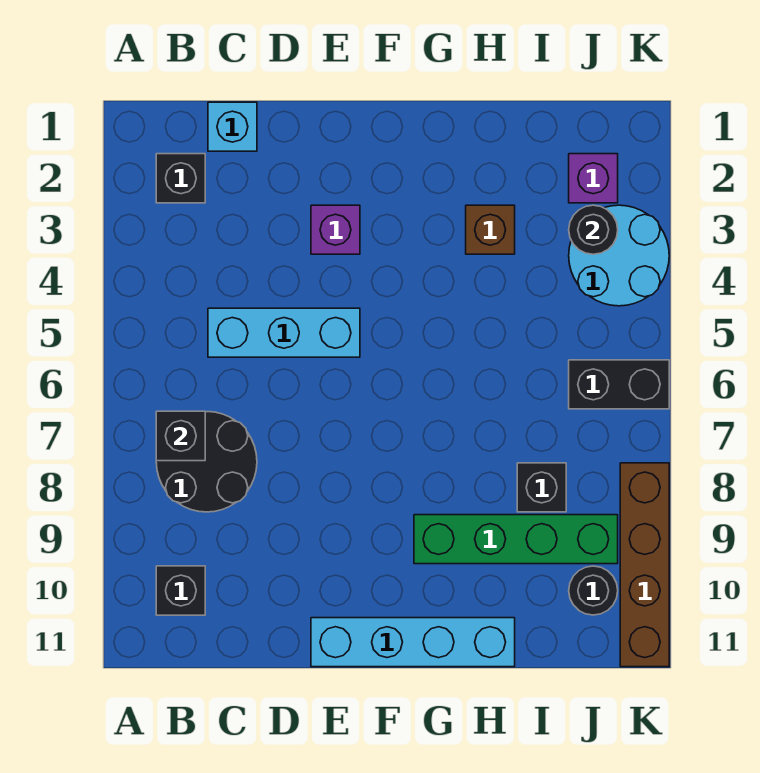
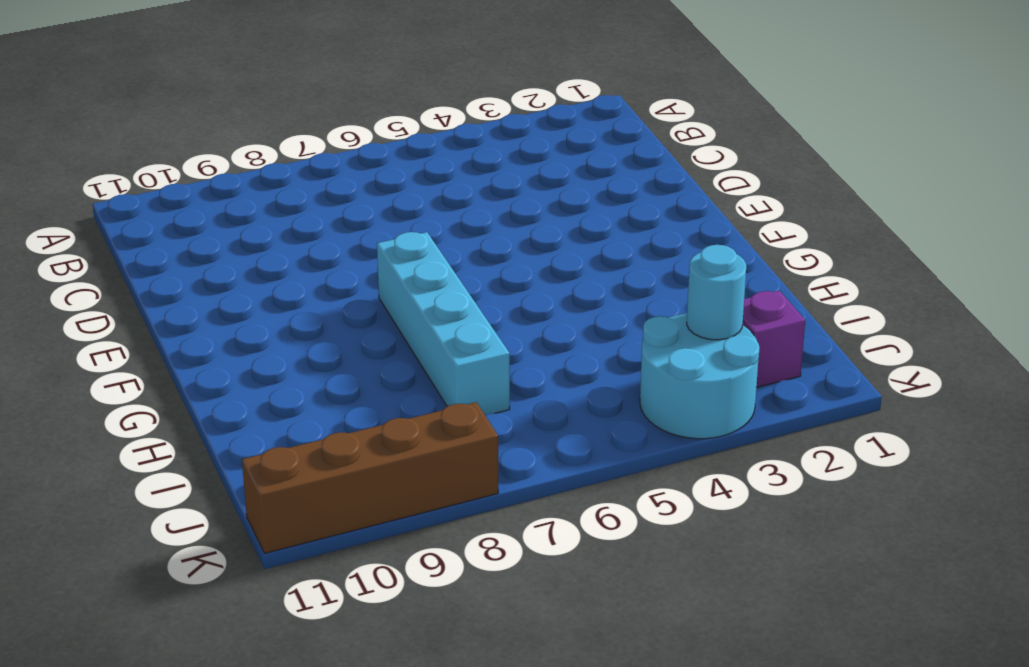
cyan brick F7:I7 level 1 -> cyan brick E11:H11 level 1
cyan round brick J3 level 2 -> black round brick J3 level 2
none -> black brick B2 level 1
none -> black round brick B7:C8 level 1
none -> black brick B10 level 1

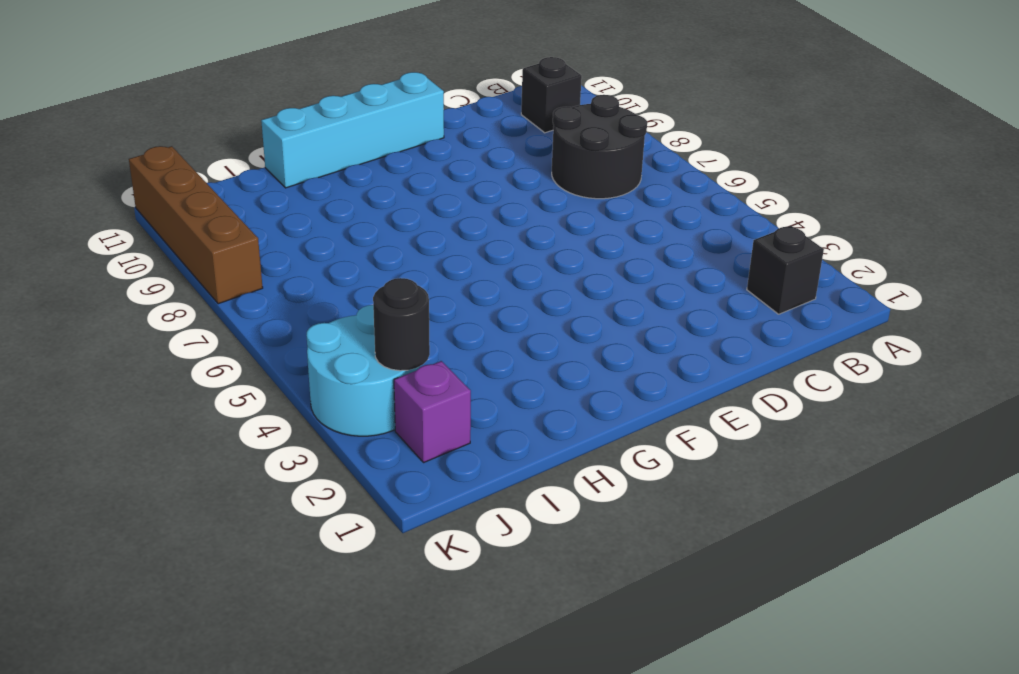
none -> cyan brick C1 level 1
none -> cyan brick C5:E5 level 1
none -> purple brick E3 level 1

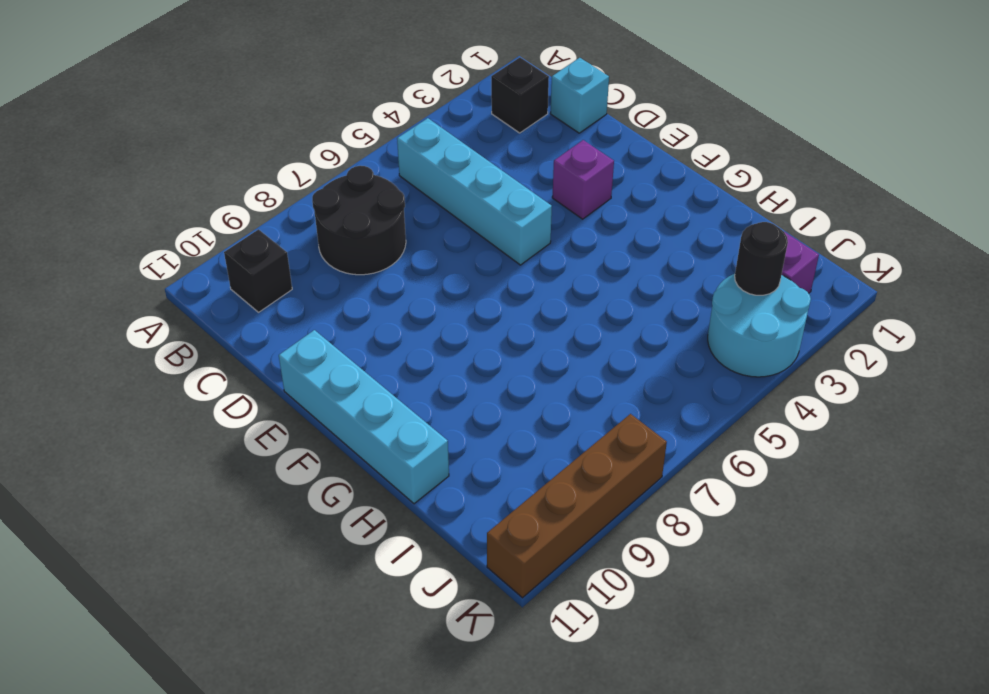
cyan brick B5:E5 level 1 -> cyan brick C5:E5 level 1
none -> green brick G9:J9 level 1
none -> brown brick H3 level 1
none -> black brick I8 level 1

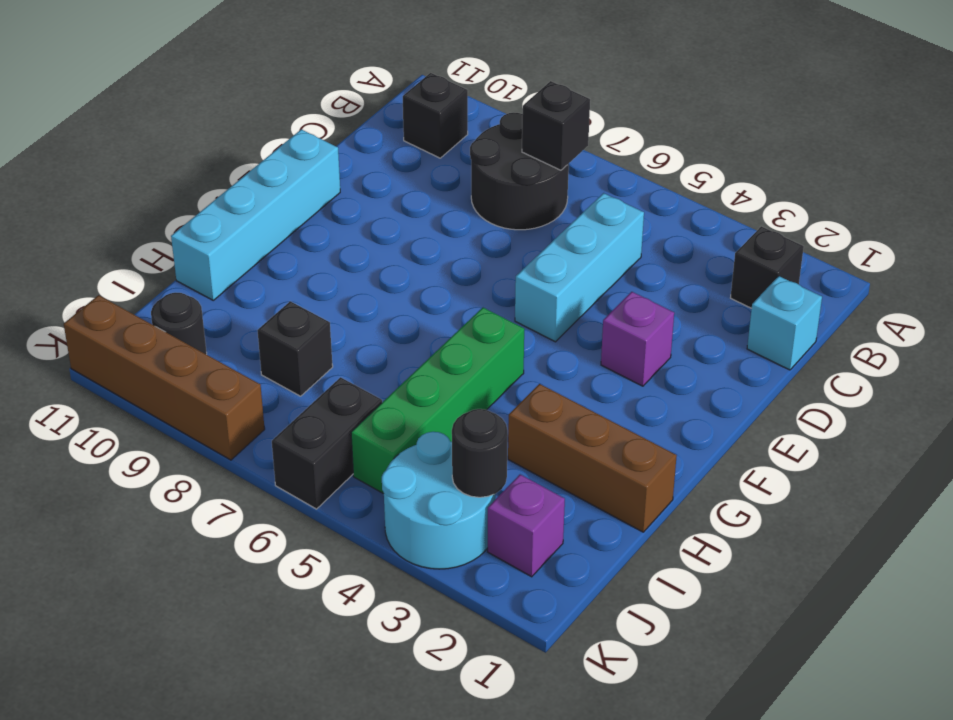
green brick G5:J5 level 1 -> green brick G9:J9 level 1
brown brick H1:H3 level 1 -> brown brick H3 level 1

